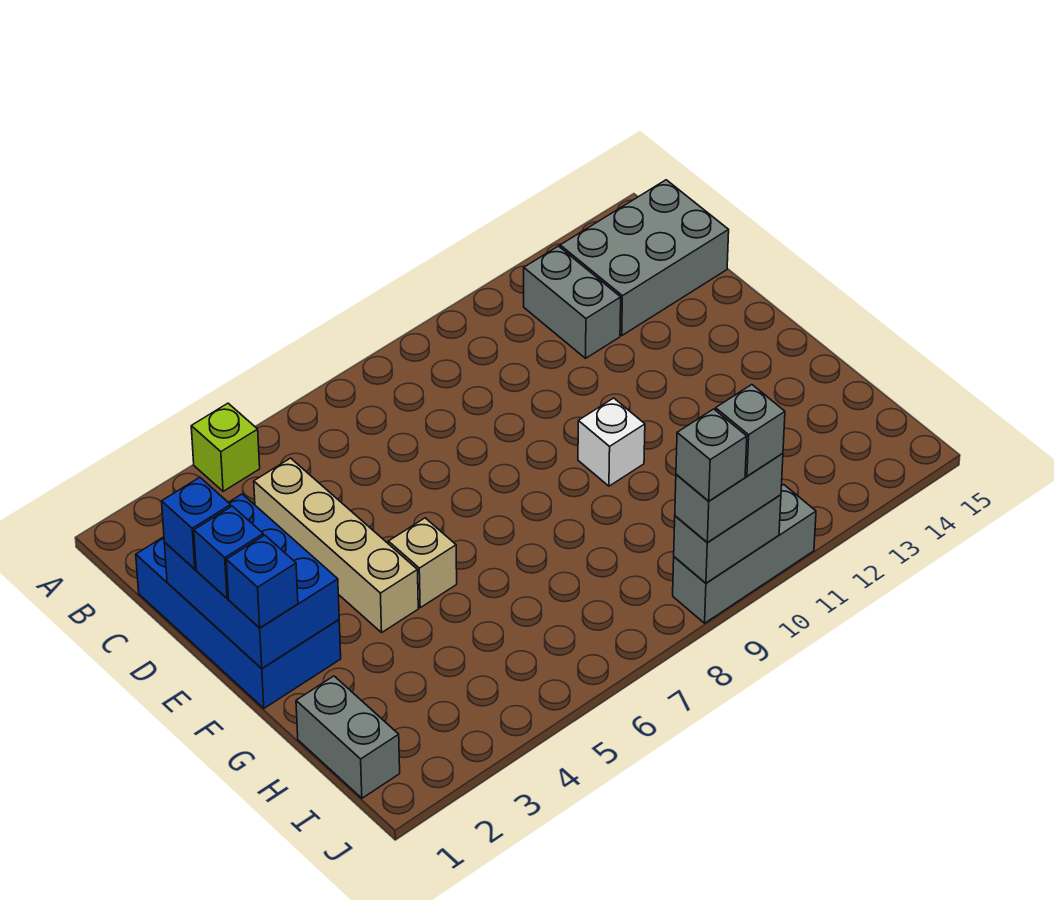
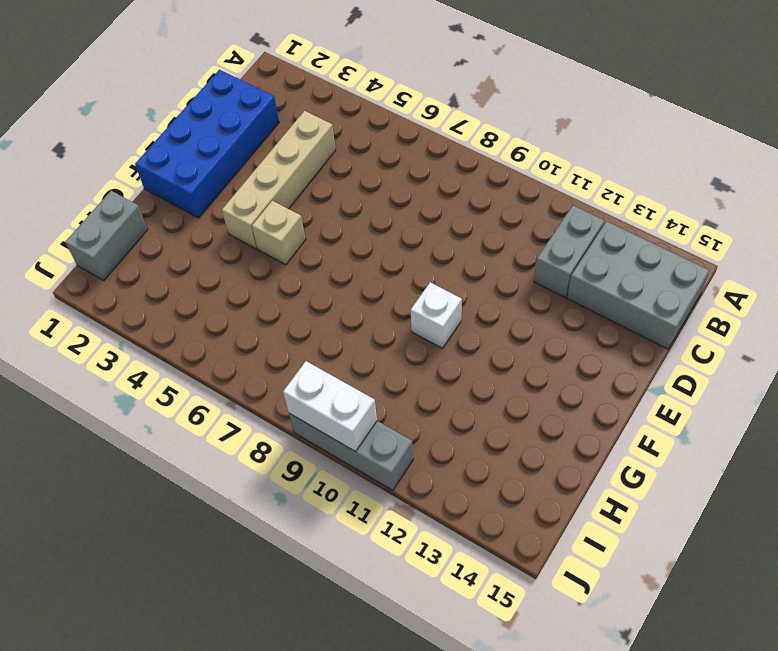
white brick J9:J10 level 2 -> grey brick J9:J10 level 2
none -> lime brick A4 level 1
none -> blue brick D1:F2 level 2
none -> blue brick D1 level 3

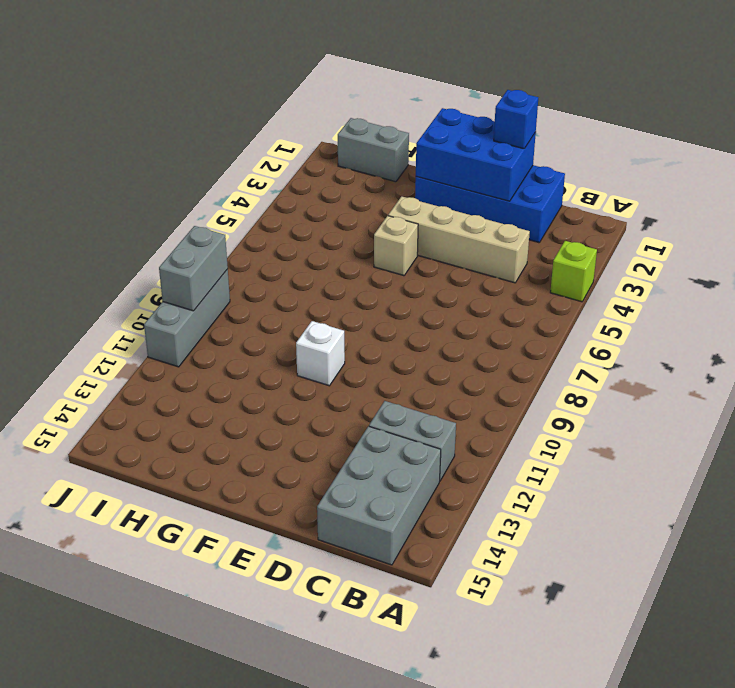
none -> blue brick E1 level 3
none -> blue brick F1 level 3
none -> grey brick J9:J10 level 3

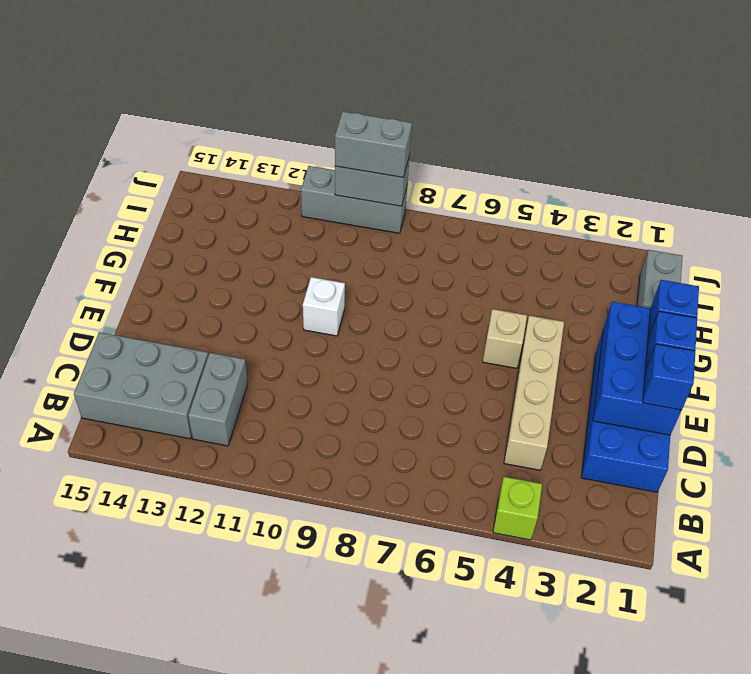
none -> grey brick J9 level 4
none -> grey brick J10 level 4

